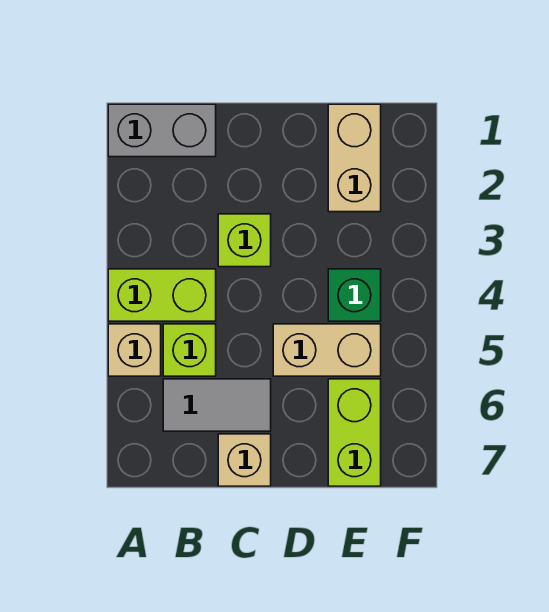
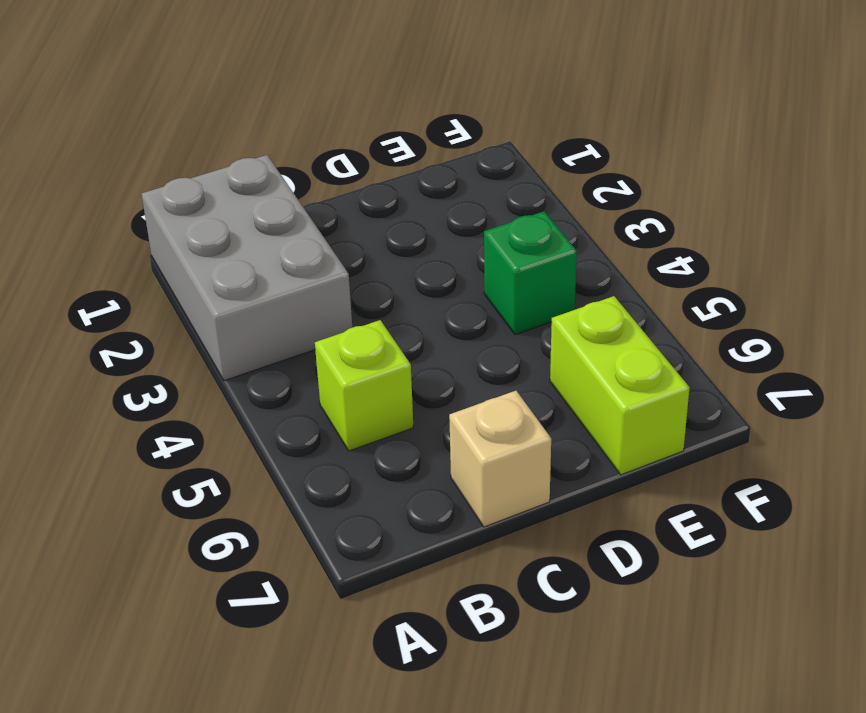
grey brick A1:B3 level 1 -> grey brick A1:B1 level 1
none -> lime brick A4:B4 level 1
none -> tan brick A5 level 1

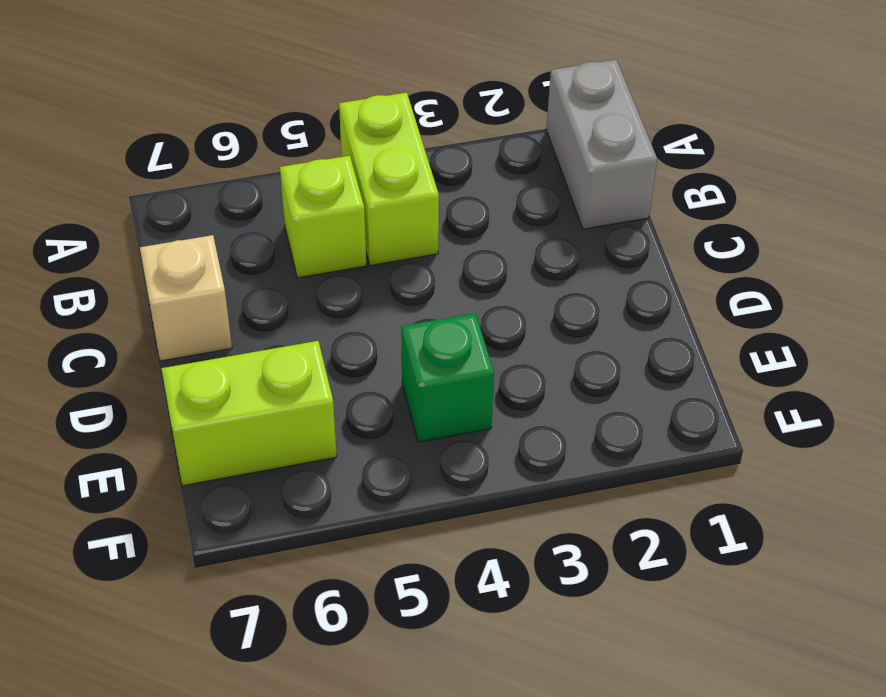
none -> tan brick A5 level 1
none -> grey tile B6:C6 level 1

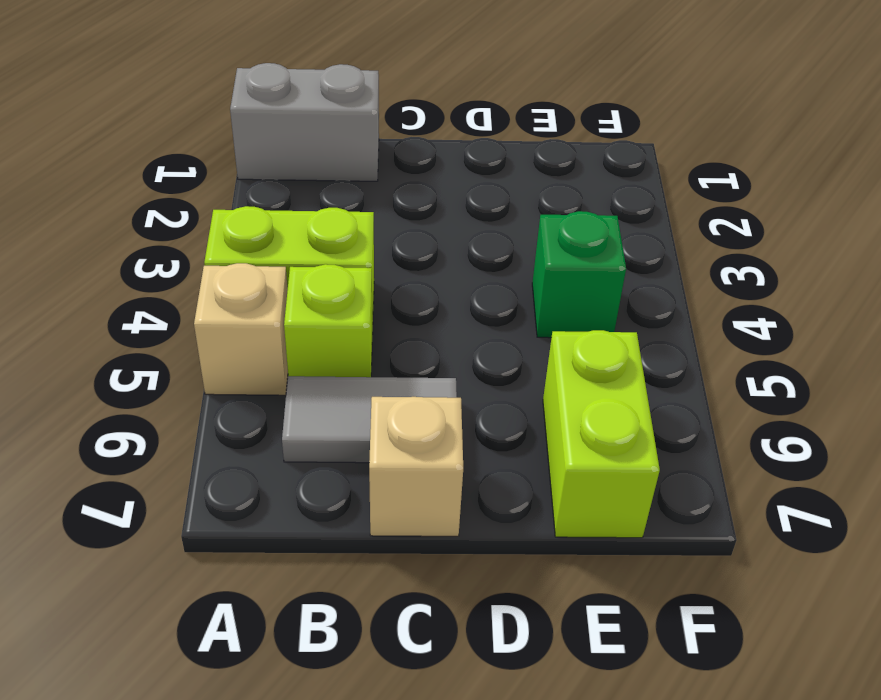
none -> lime brick C3 level 1
none -> tan brick D5:E5 level 1

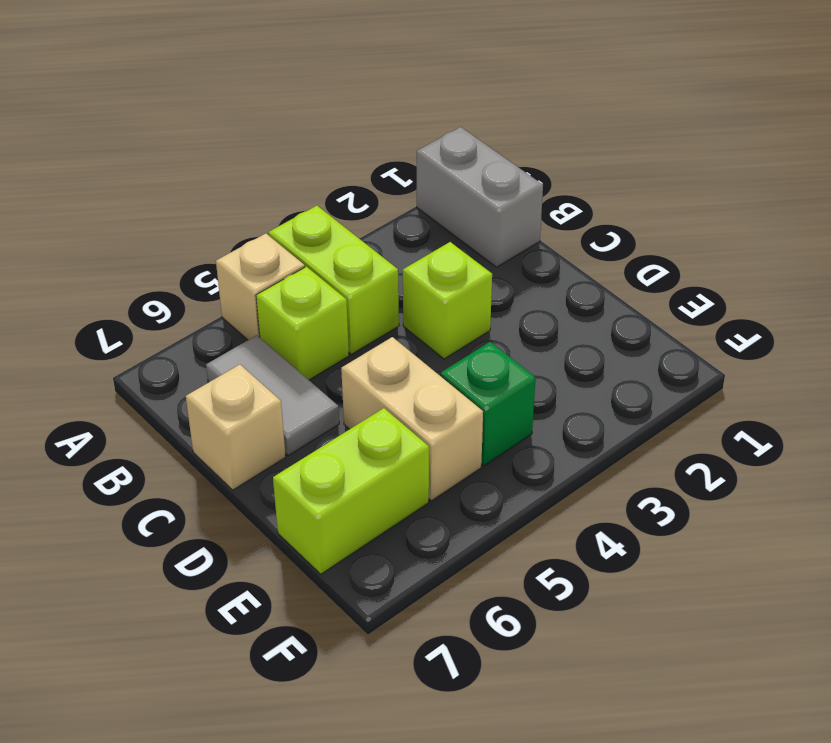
none -> tan brick E1:E2 level 1

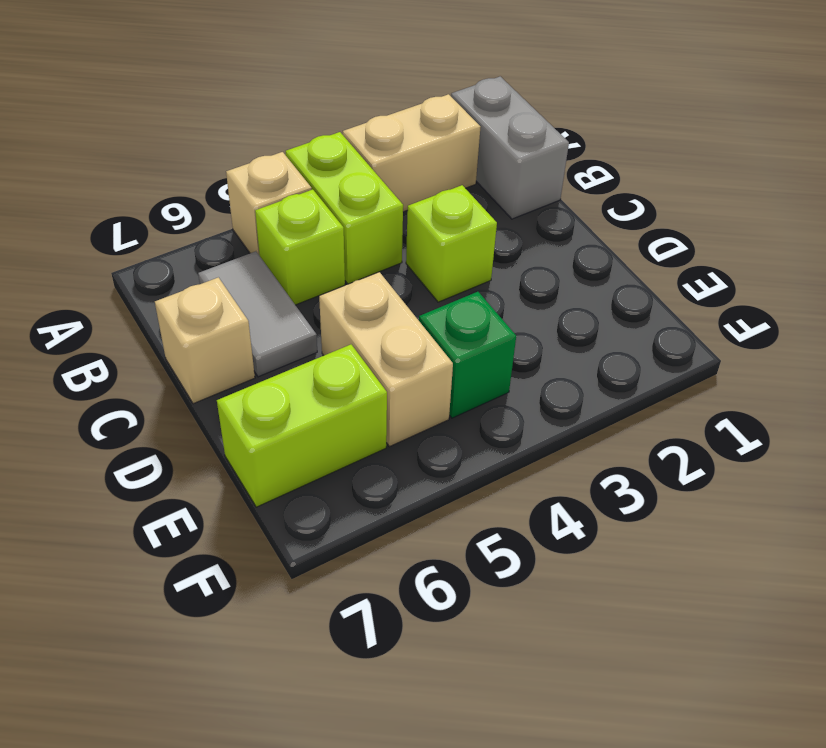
tan brick A2:A3 level 1 -> tan brick E1:E2 level 1

